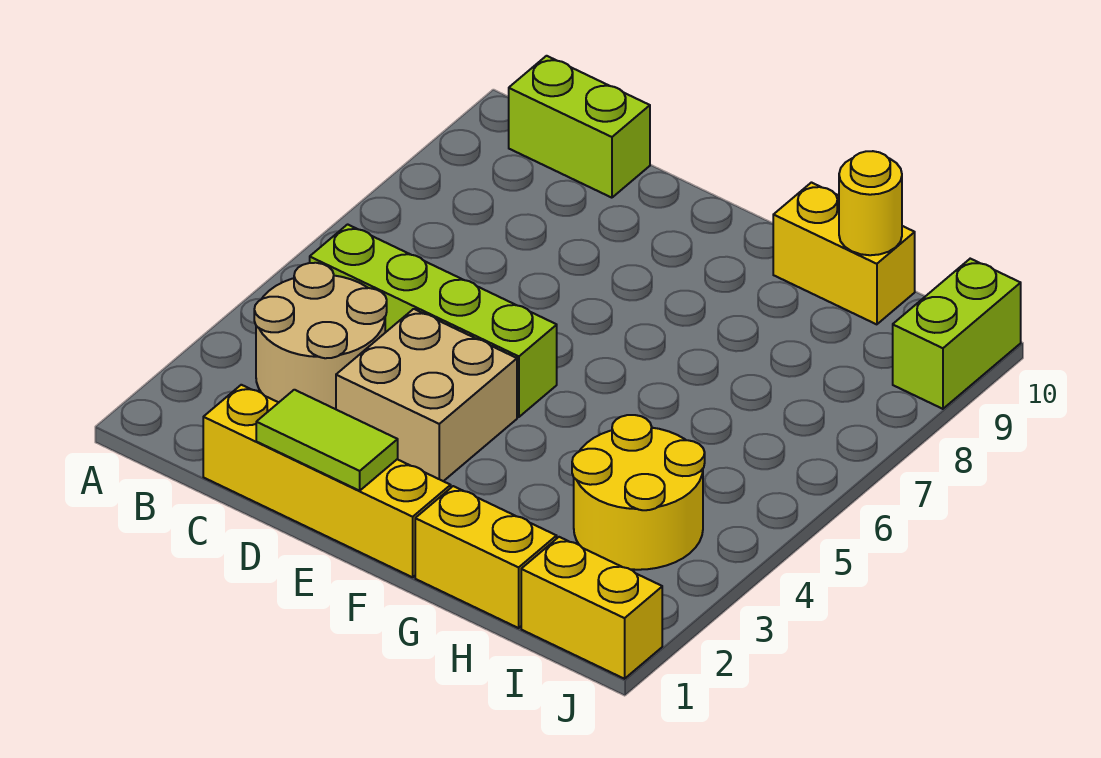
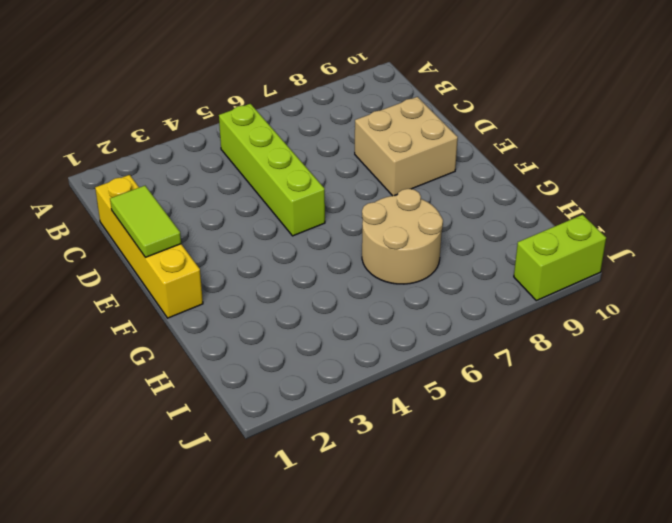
tan brick D8:E9 level 1 -> tan brick D3:E4 level 1
tan round brick G6:H7 level 1 -> tan round brick B3:C4 level 1
none -> lime brick B10:C10 level 1
none -> yellow brick G1:H1 level 1
none -> yellow brick G10:H10 level 1

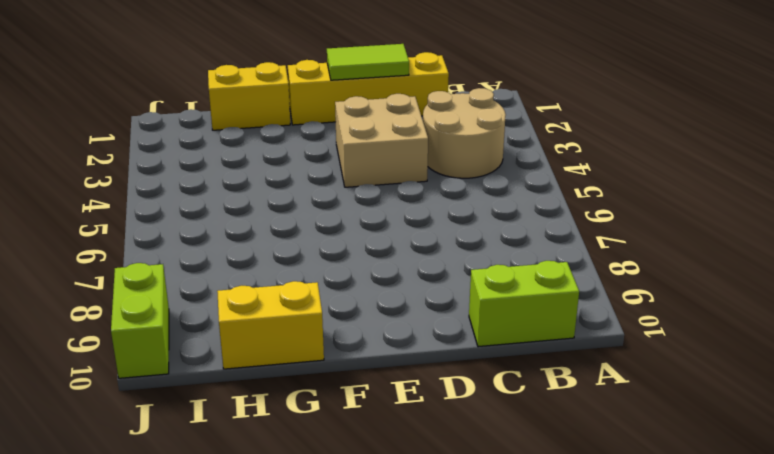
none -> lime brick B5:E5 level 1
none -> yellow round brick H3:I4 level 1
none -> yellow brick I1:J1 level 1

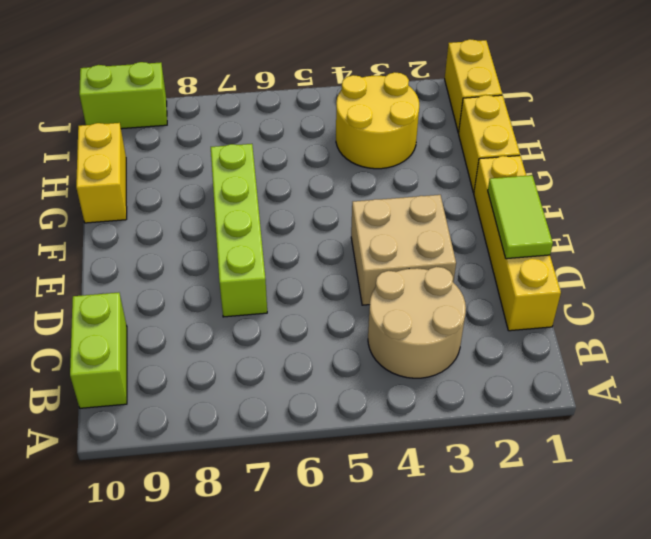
lime brick D7:G7 level 1 -> lime brick B5:E5 level 1
none -> yellow round brick H10 level 2

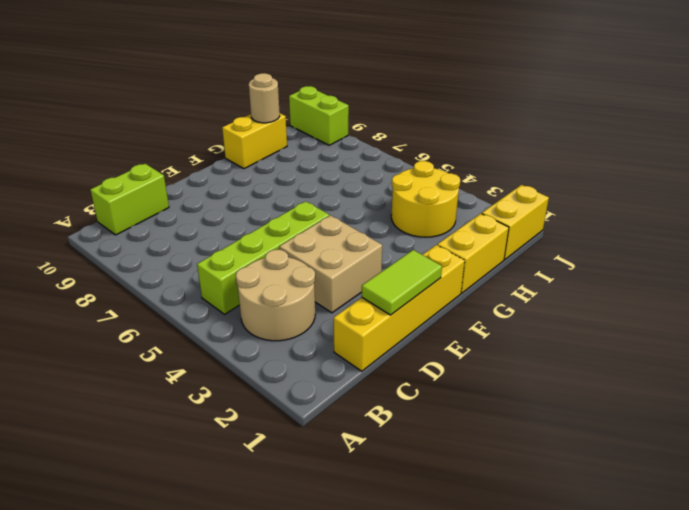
tan round brick H10 level 2 -> yellow round brick H10 level 2

